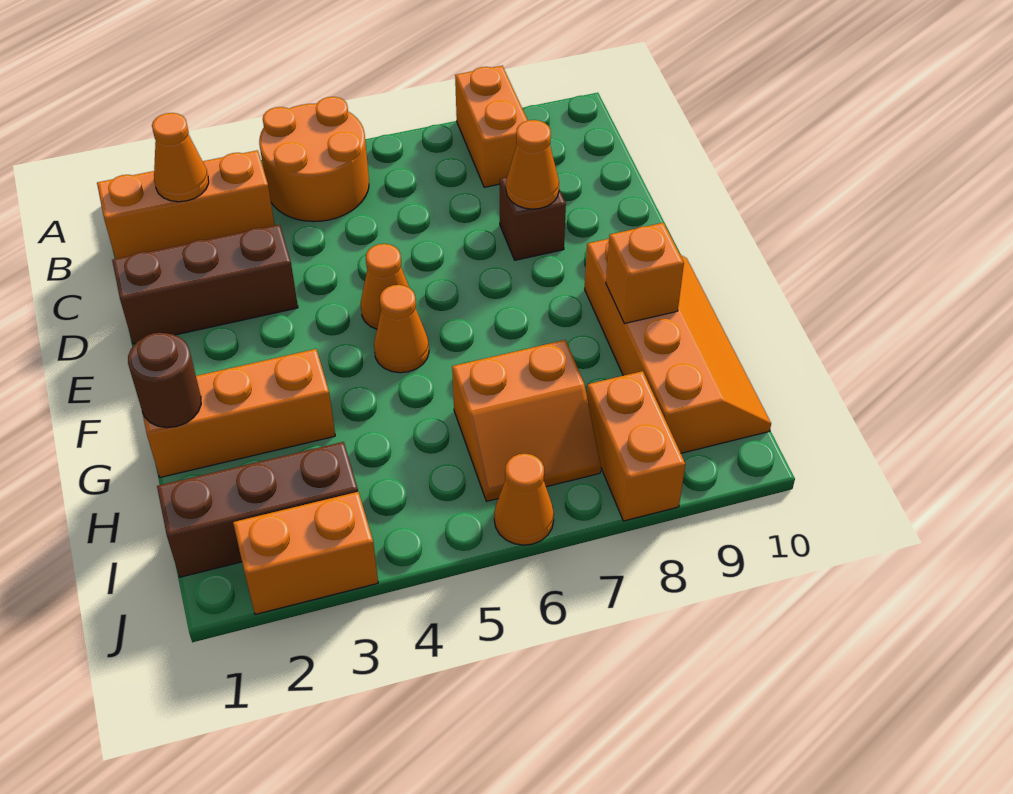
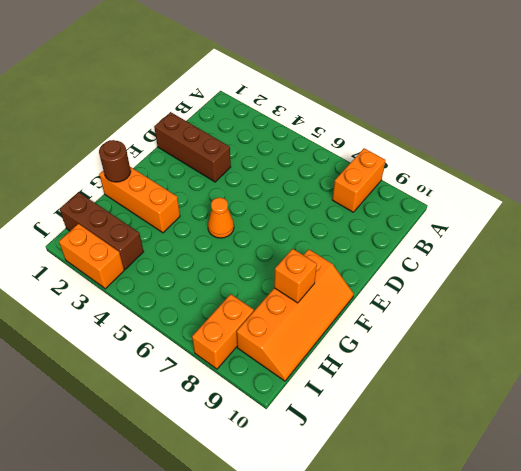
none -> orange round brick A4:B5 level 1
none -> orange brick B1:B3 level 1
none -> brown brick D8 level 1

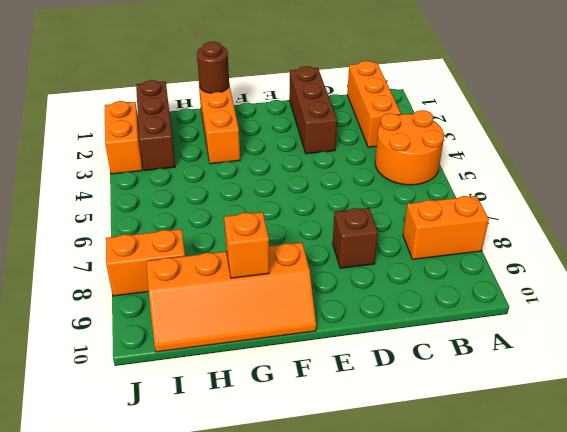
none -> orange cone E5 level 1
none -> orange cone F5 level 1
none -> orange slope H6:I7 level 1 top H

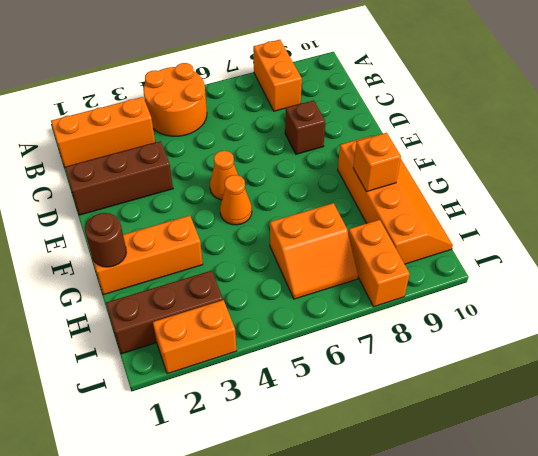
none -> orange cone J6 level 1
none -> orange cone B2 level 2
none -> orange cone D8 level 2

